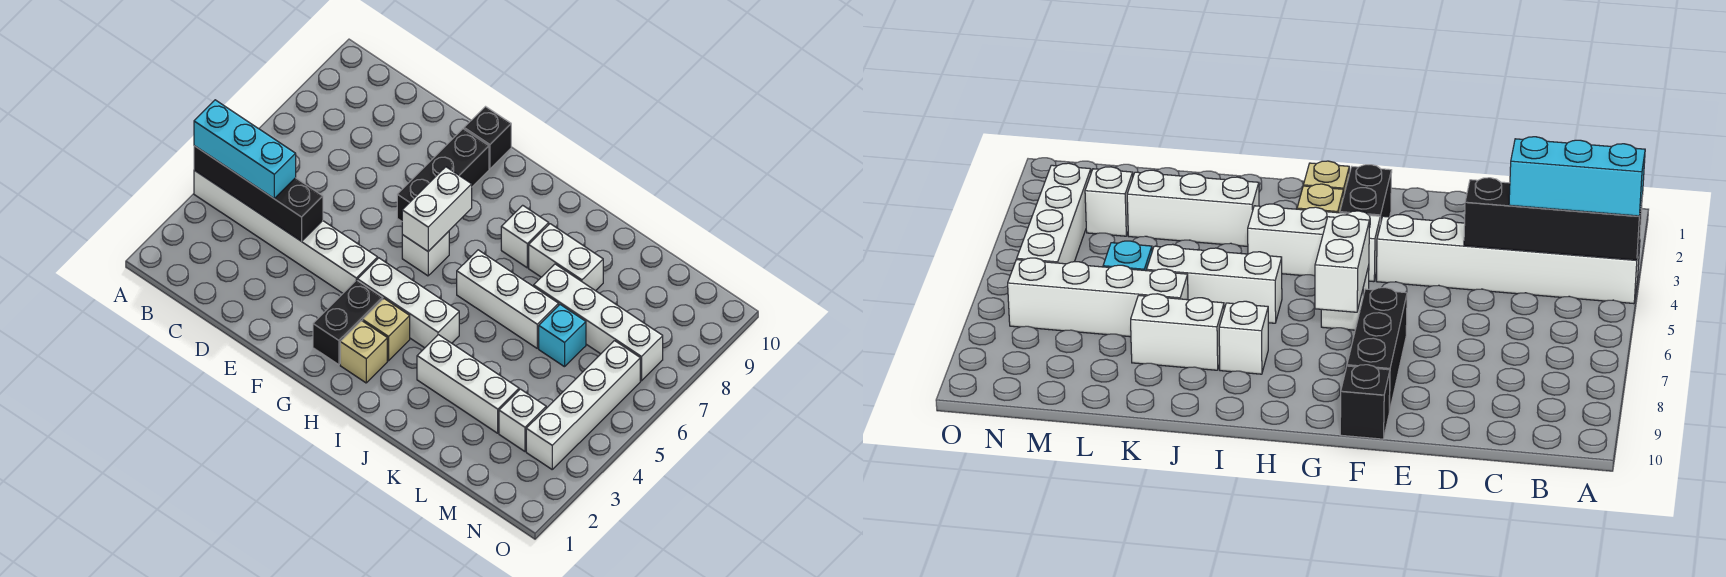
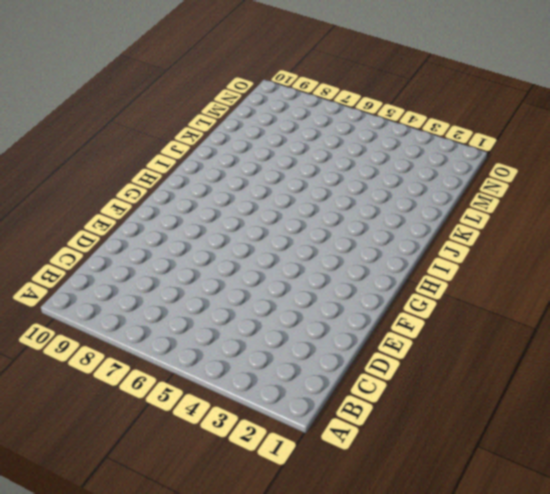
none -> white brick A4:F4 level 1
none -> black brick F7:F9 level 1
none -> black brick F10 level 1

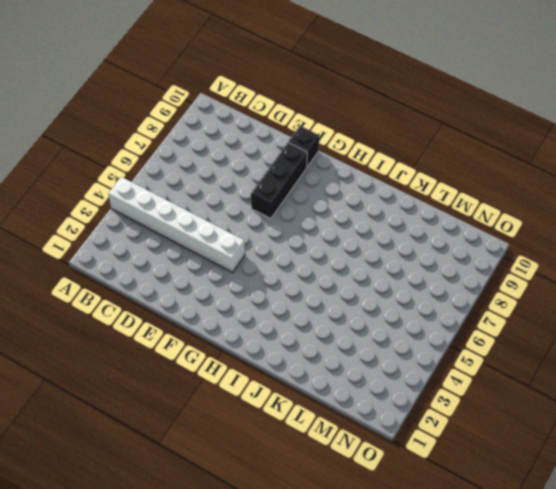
none -> black brick G2:G3 level 1
none -> white brick G4:I4 level 1
none -> white brick G6 level 1

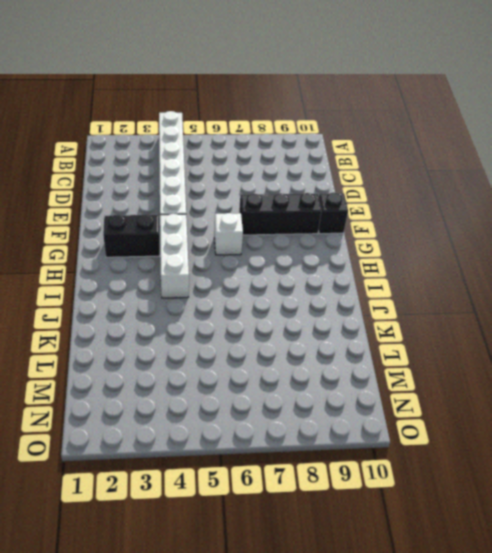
none -> tan brick H2 level 1
none -> tan brick H3 level 1
none -> white brick I6:K6 level 1

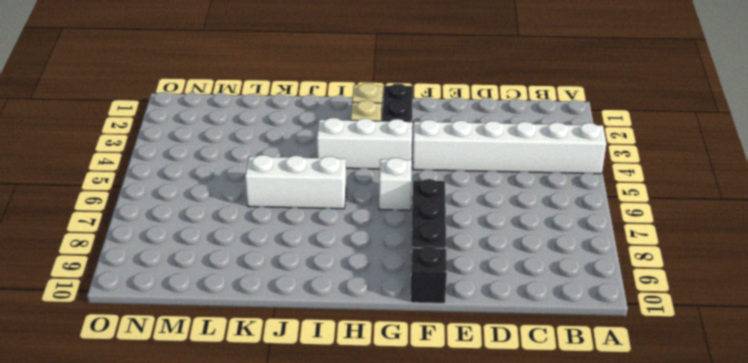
none -> white brick I8 level 1
none -> white brick J3:L3 level 1
none -> white brick J8:K8 level 1

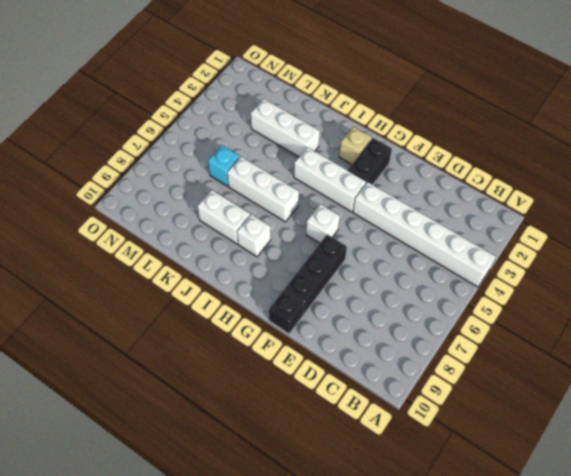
none -> tan brick H3 level 1
none -> white brick K7:N7 level 1
none -> white brick M3 level 1

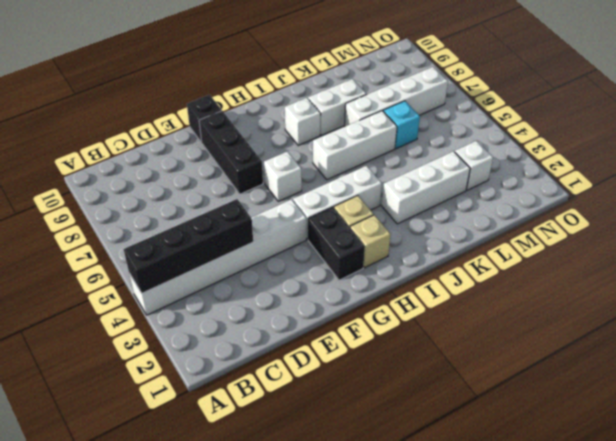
none -> white brick N3:N6 level 1
none -> white brick G6:G7 level 2
none -> cyan brick A4:C4 level 3

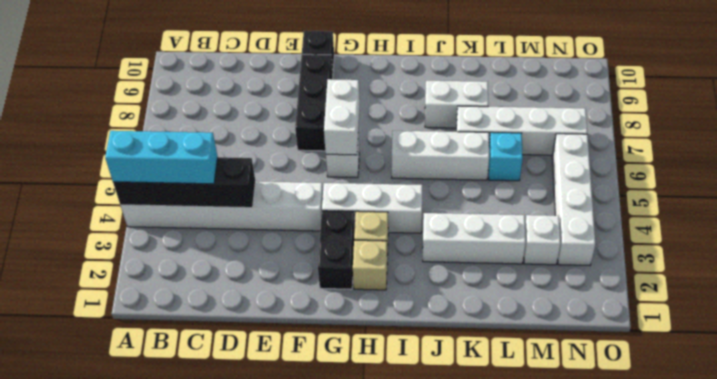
none -> white brick I8 level 1

